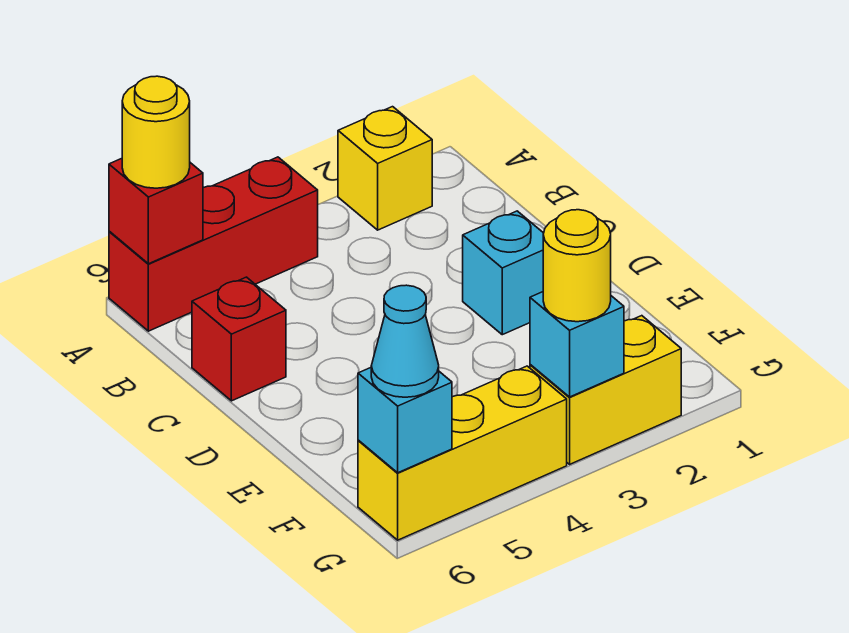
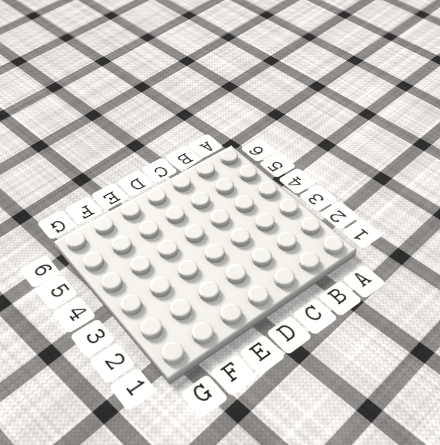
none -> yellow brick A2 level 1
none -> red brick A4:A6 level 1
none -> red brick C6 level 1

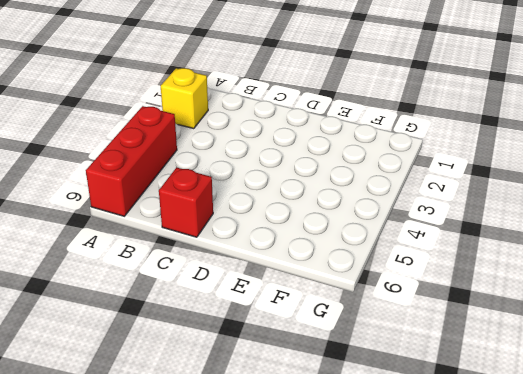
none -> cyan brick D2 level 1
none -> yellow brick G2:G3 level 1
none -> yellow brick G4:G6 level 1

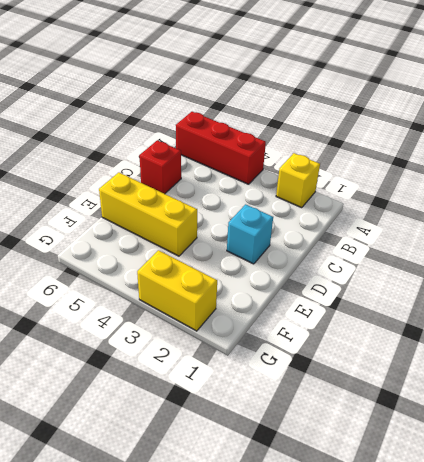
yellow brick E4:E6 level 1 -> yellow brick G4:G6 level 1
none -> red brick A6 level 2
none -> cyan brick G3 level 2
none -> cyan brick G6 level 2

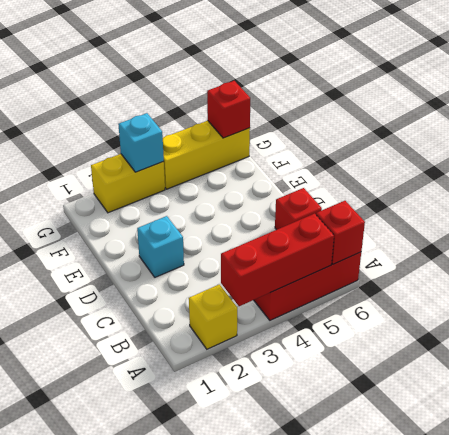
red brick A3:A5 level 2 -> none
red brick G6 level 2 -> cyan brick G6 level 2
none -> yellow round brick A6 level 3
none -> yellow round brick G3 level 3
none -> cyan cone G6 level 3

